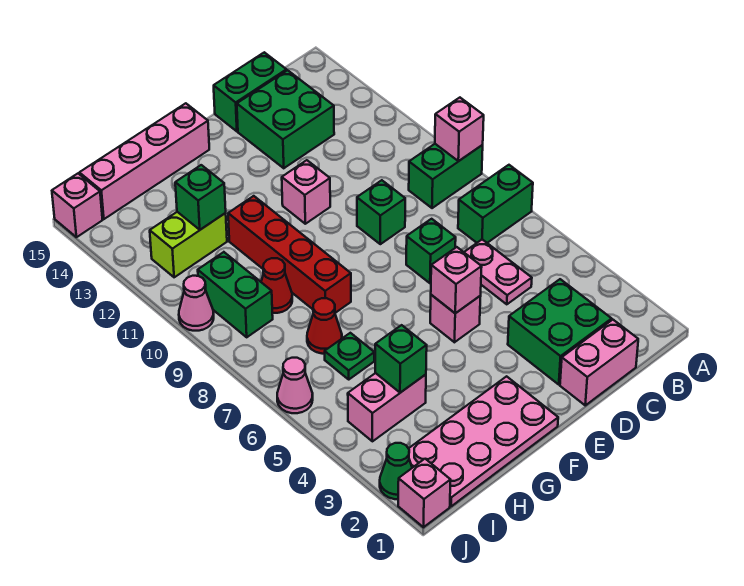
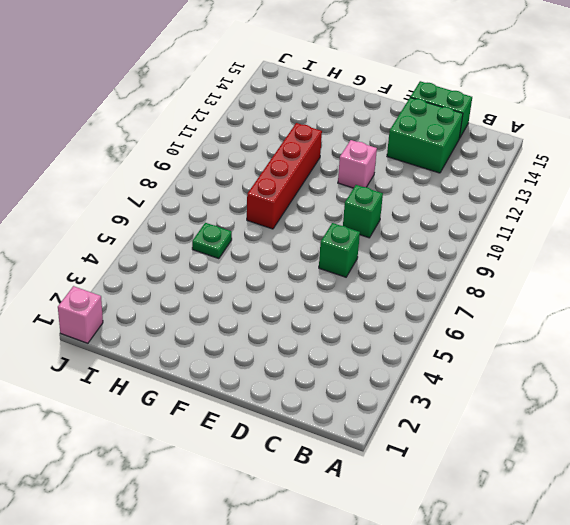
none -> green brick A7:B7 level 1
none -> green brick A9:B9 level 1
none -> pink brick C1:D1 level 1

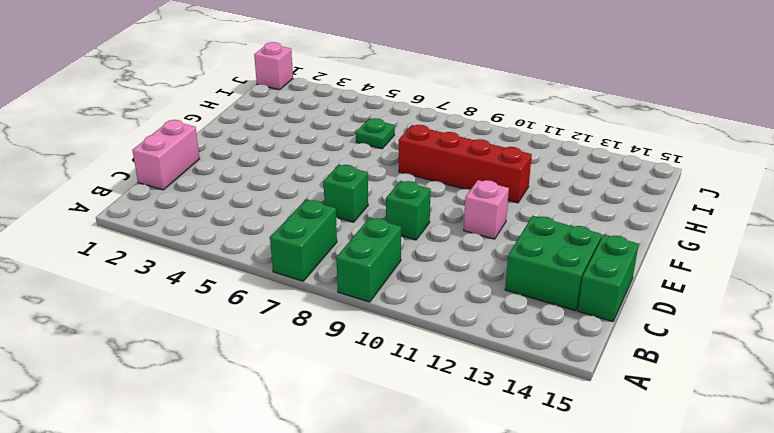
none -> green brick C2:D3 level 1
none -> pink plate C5:C6 level 1
none -> pink brick E5 level 1

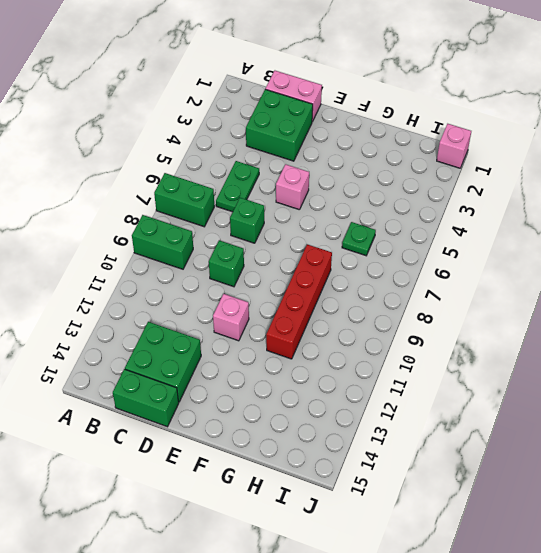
green plate C5:C6 level 1 -> pink plate C5:C6 level 1
none -> pink plate F1:I2 level 1
none -> pink brick F15:I15 level 1
none -> pink brick H4:I4 level 1

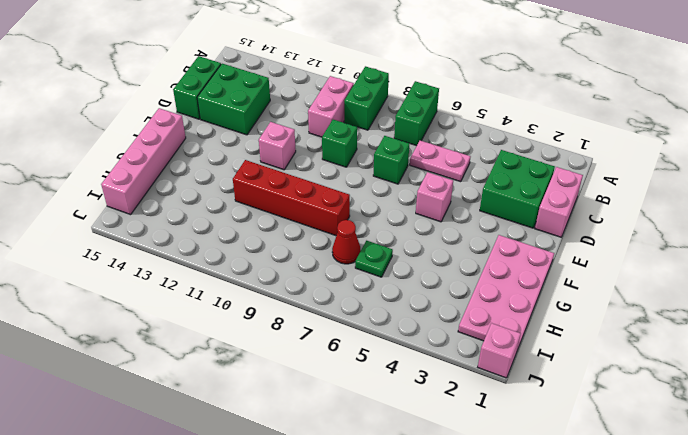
pink brick B10:C10 level 1 -> pink brick H4:I4 level 1
none -> red cone H9 level 1
none -> lime brick H12:I12 level 1
none -> green brick I9:I10 level 1

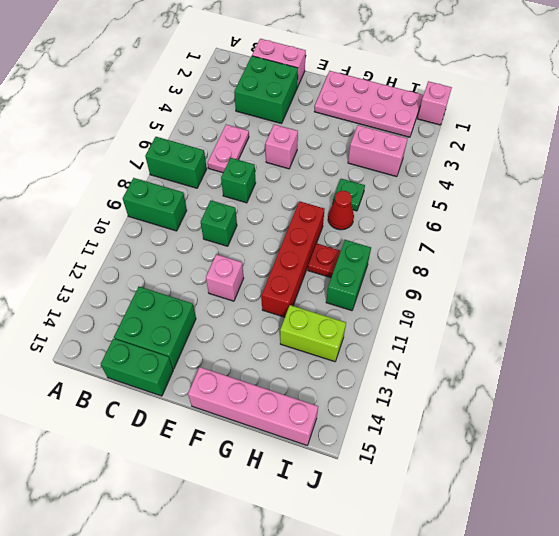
red plate H9 level 1 -> red cone H9 level 1
none -> green cone J2 level 1
none -> pink cone J6 level 1
none -> pink cone J10 level 1

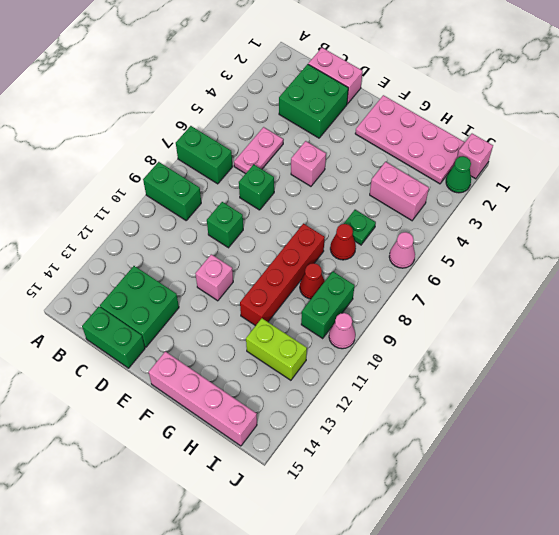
none -> pink brick J15 level 1
none -> pink brick A9 level 2
none -> pink brick E5 level 2

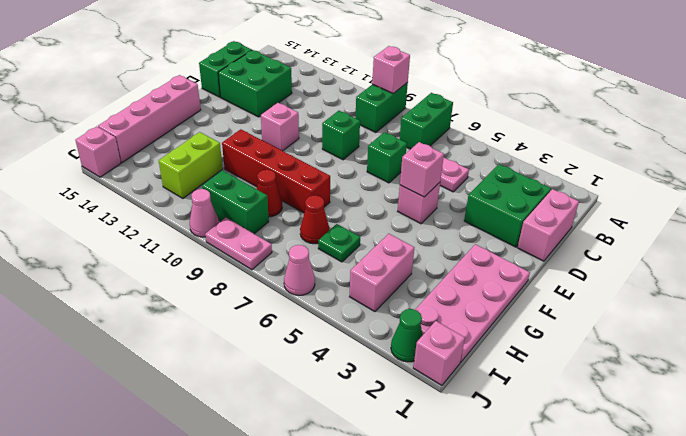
pink plate J8:J9 level 1 -> none
none -> green brick H4 level 2
none -> green brick H12 level 2

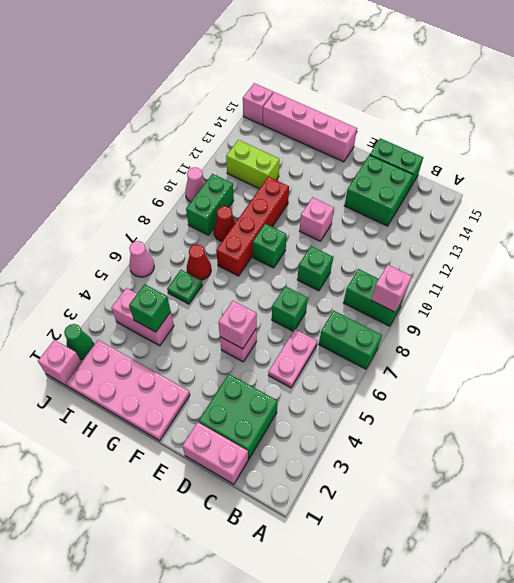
green brick F9 level 1 -> green brick H12 level 2

